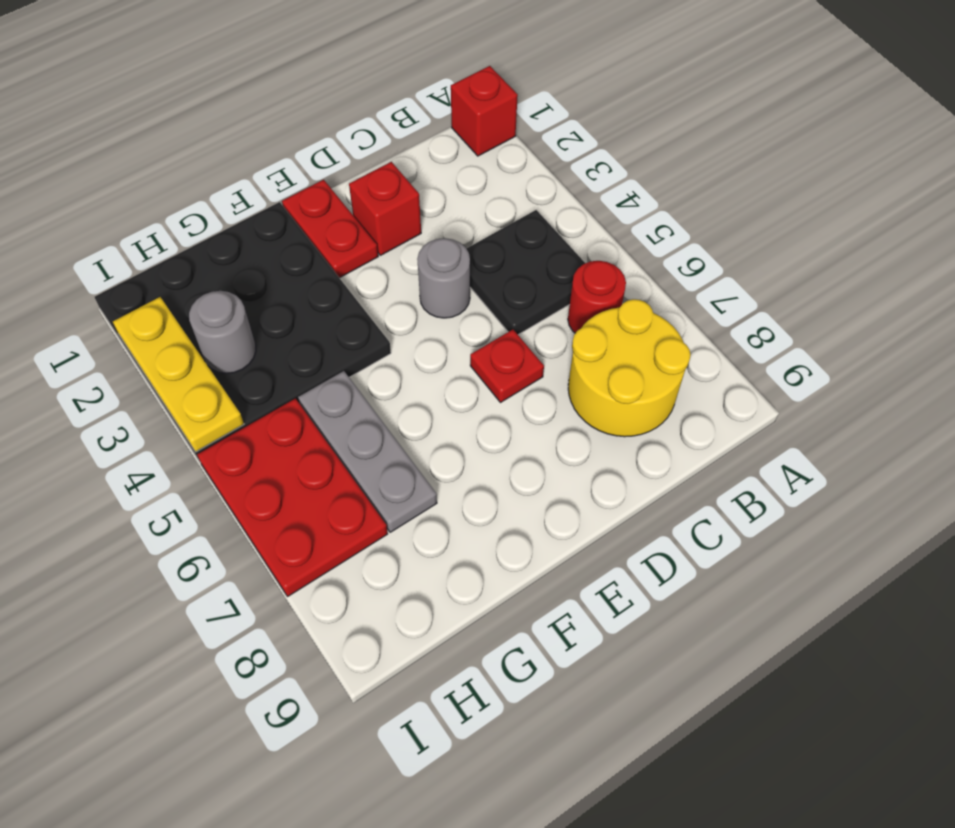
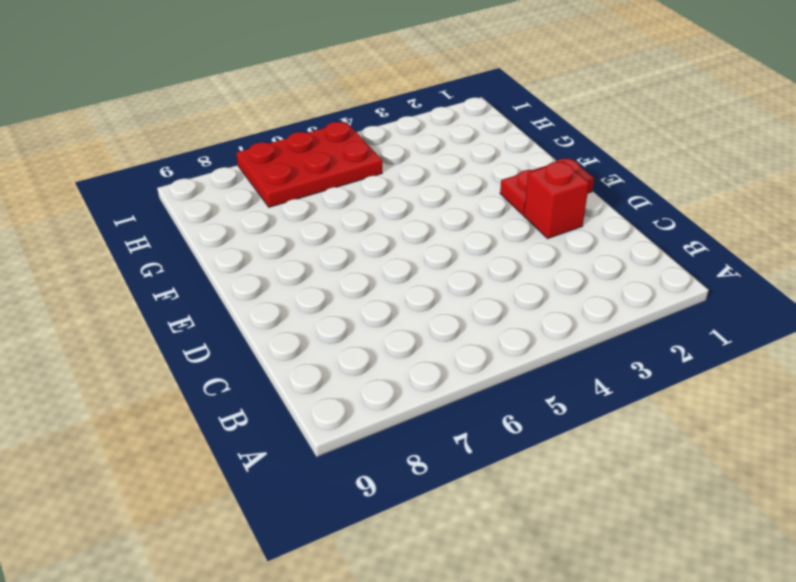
none -> red brick A1 level 1
none -> black plate B4:C5 level 1
none -> red round brick B6 level 1

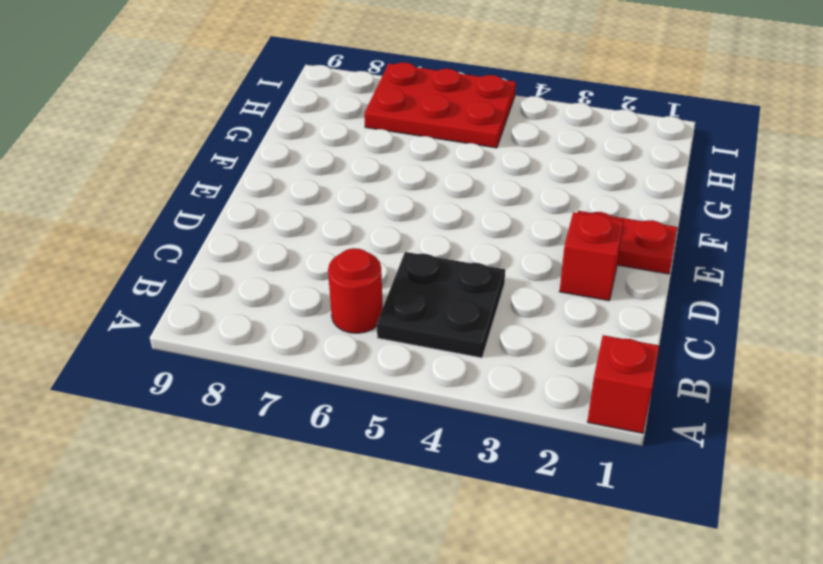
none -> yellow round brick B7:C8 level 1
none -> grey round brick D4 level 1
none -> red plate D6 level 1

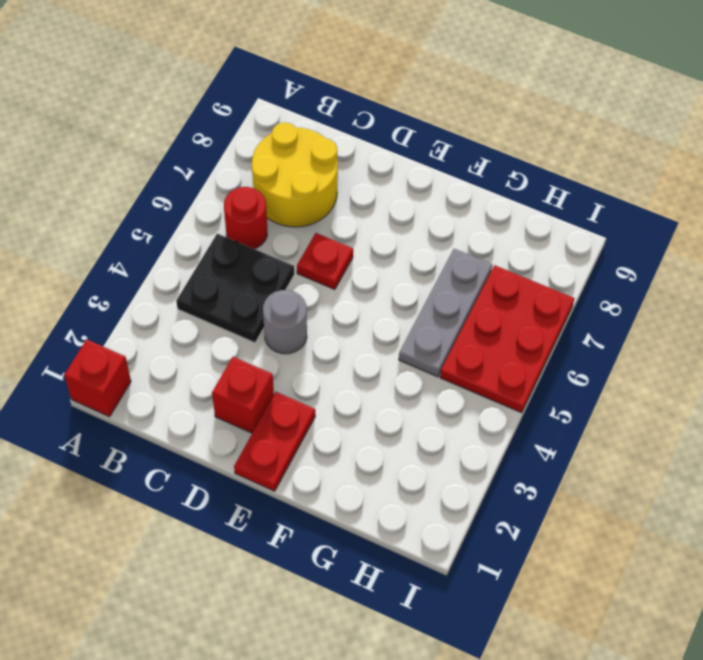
none -> black plate F1:I4 level 1
none -> grey round brick H3 level 2
none -> yellow plate I2:I4 level 2

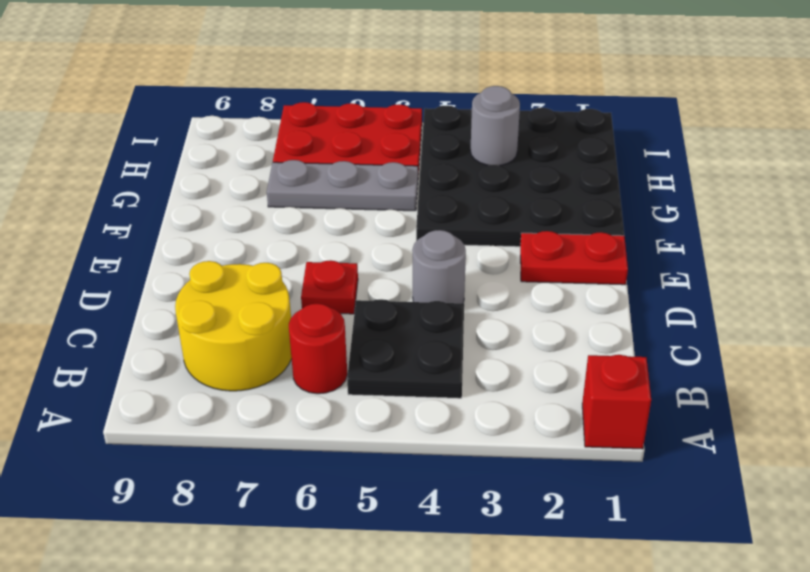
none -> red brick D2 level 1
none -> yellow plate I2:I4 level 2

